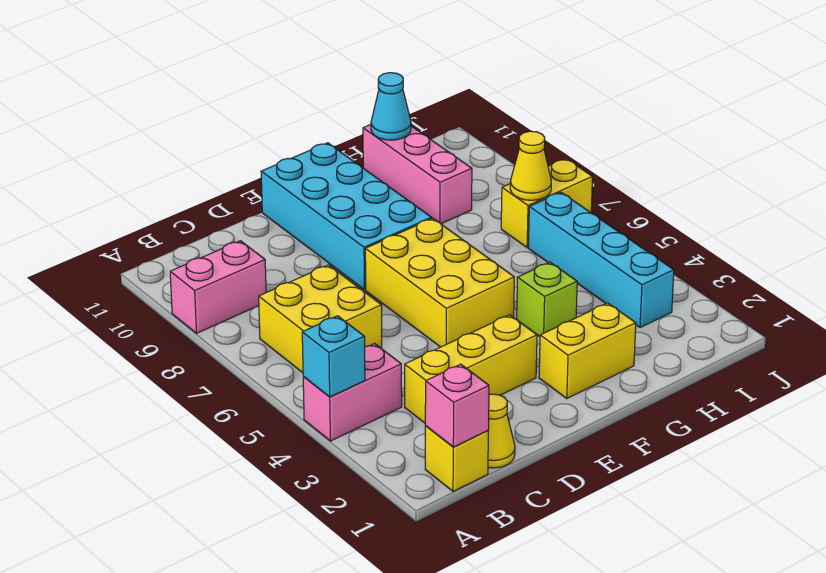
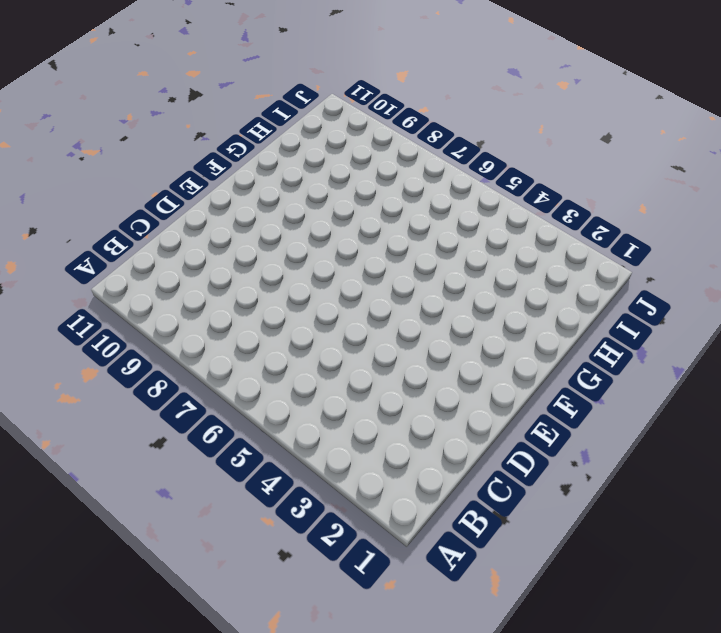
none -> pink brick A4:B4 level 1
none -> pink brick A9:B9 level 1
none -> yellow brick B1 level 1

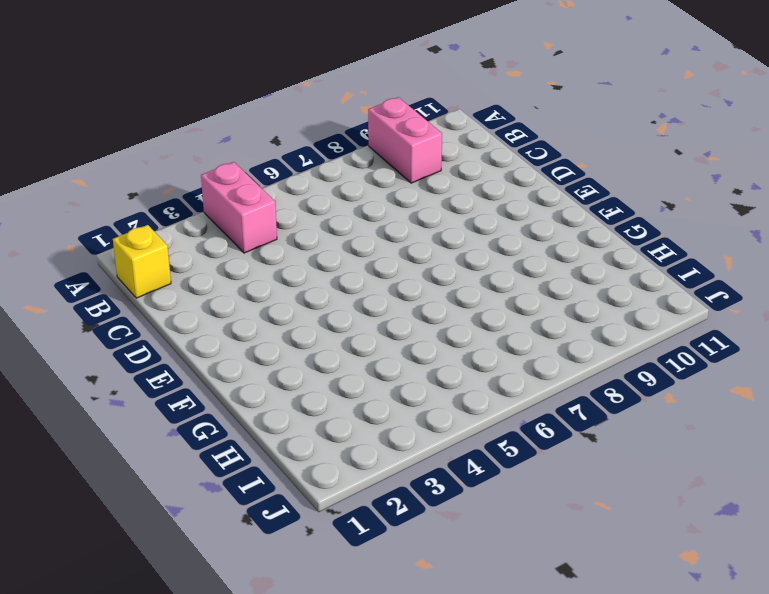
none -> yellow brick B6:C7 level 1
none -> yellow cone C1 level 1
none -> yellow brick C3:E3 level 1

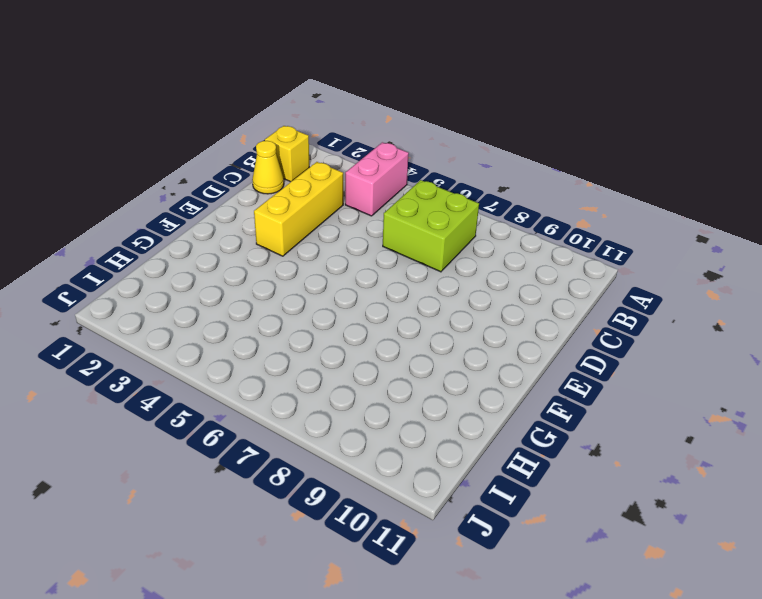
lime brick B6:C7 level 1 -> yellow brick B6:C7 level 1
none -> pink brick A9:B9 level 1
none -> yellow brick E5:F7 level 1
none -> cyan brick E8:F11 level 1

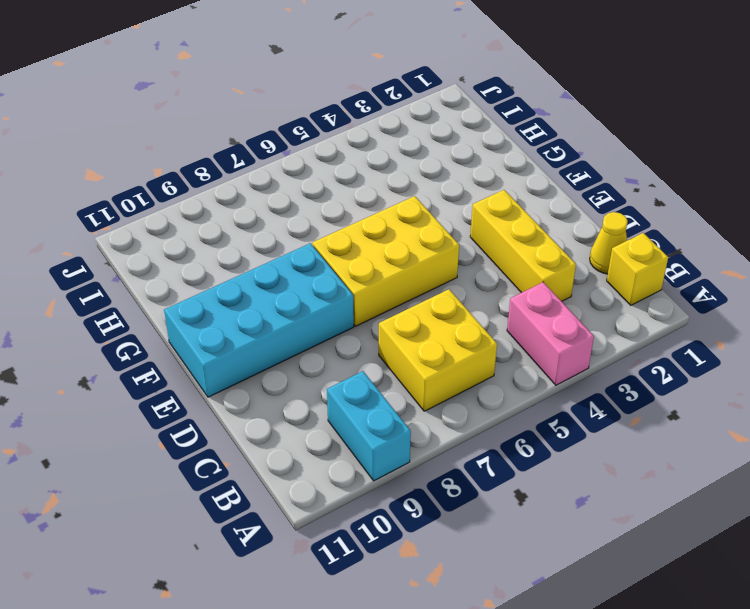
cyan brick A9:B9 level 1 -> pink brick A9:B9 level 1
none -> yellow brick F2:G2 level 1
none -> lime brick G4 level 1
none -> pink brick H9:H11 level 1

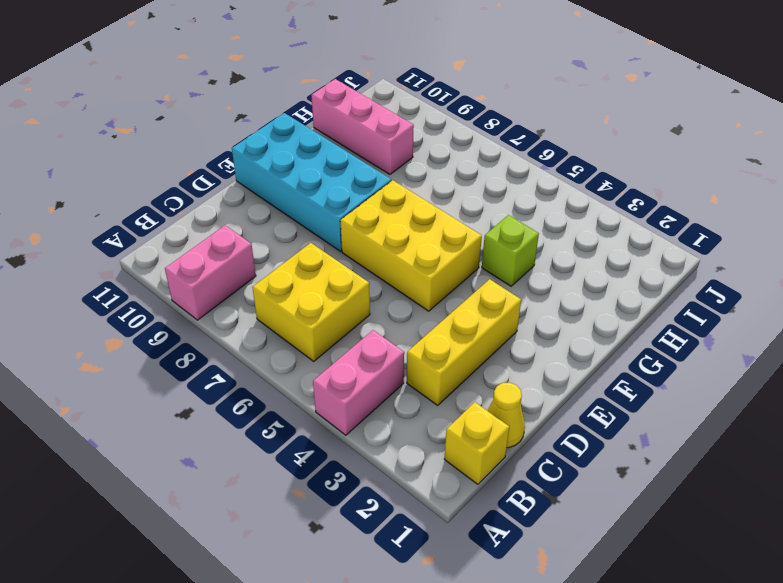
none -> yellow brick F2:G2 level 1
none -> cyan brick I3:I6 level 1
none -> yellow brick I7:J7 level 1

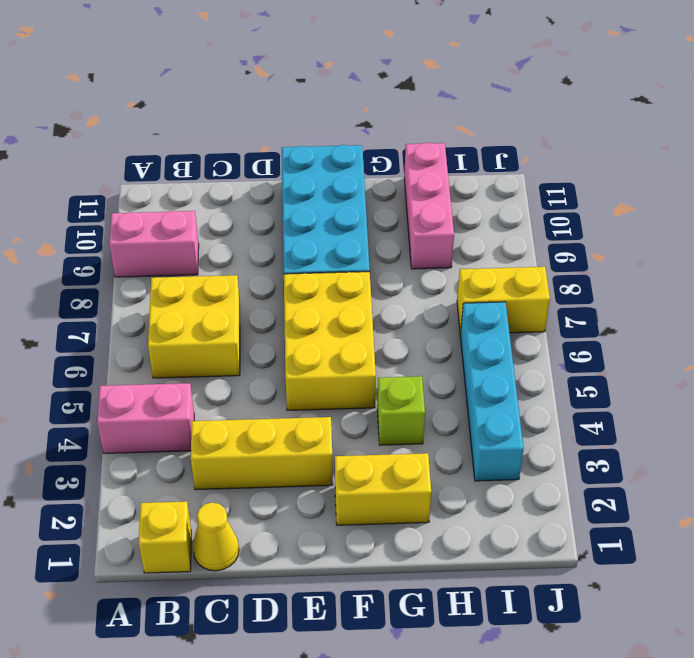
none -> cyan brick A4 level 2
none -> pink brick B1 level 2
none -> cyan cone H11 level 2

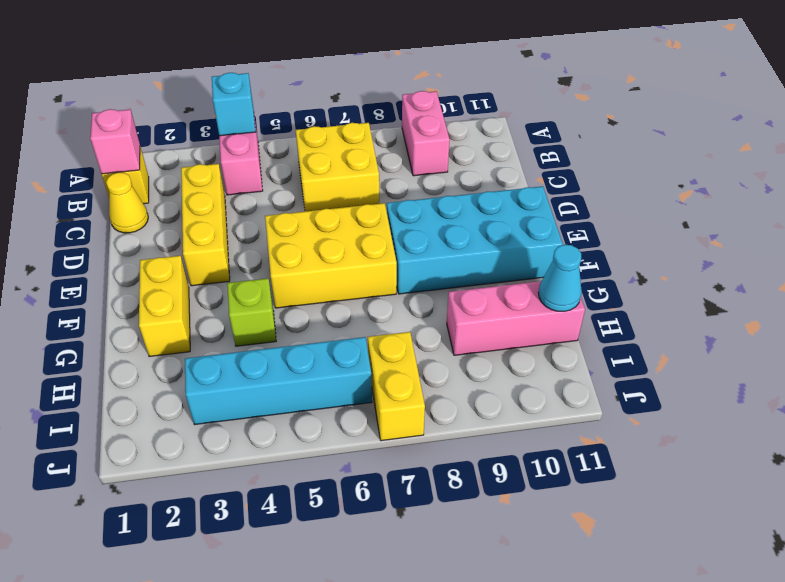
none -> yellow cone I7 level 2

